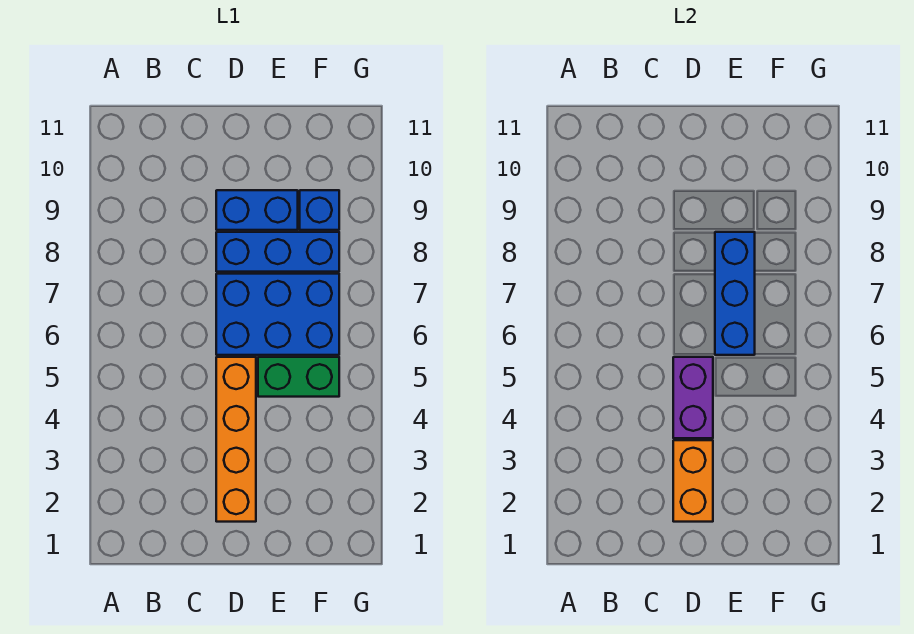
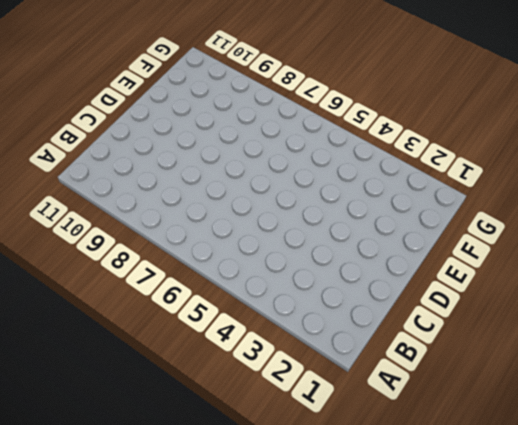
none -> orange brick D2:D5 level 1
none -> blue brick D6:F7 level 1

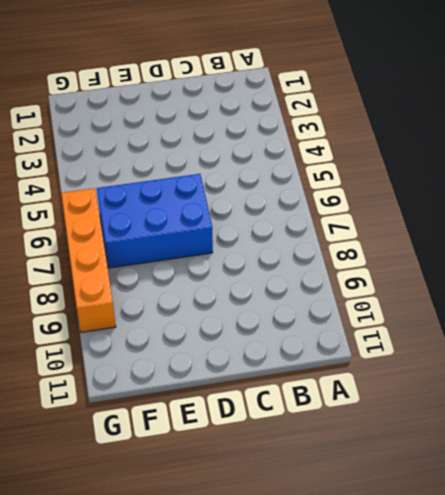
orange brick G6:G9 level 1 -> orange brick D2:D5 level 1
none -> blue brick D8:F8 level 1
none -> blue brick D9:E9 level 1

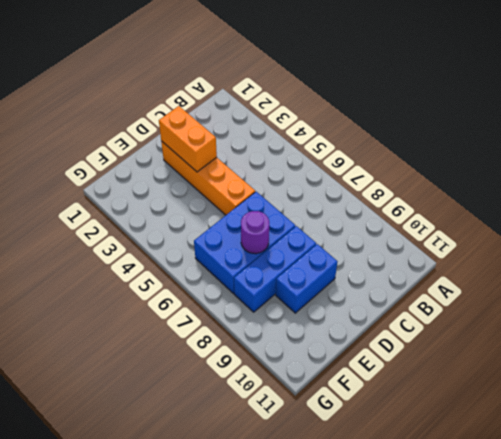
purple round brick E7 level 2 -> blue brick E6:E8 level 2
none -> green brick E5:F5 level 1
none -> blue brick F9 level 1

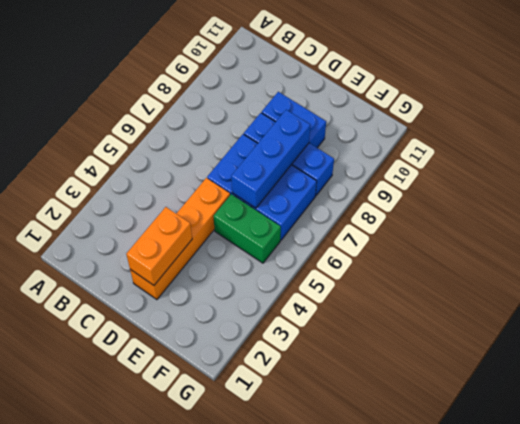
none -> blue brick F9 level 1
none -> purple brick D4:D5 level 2

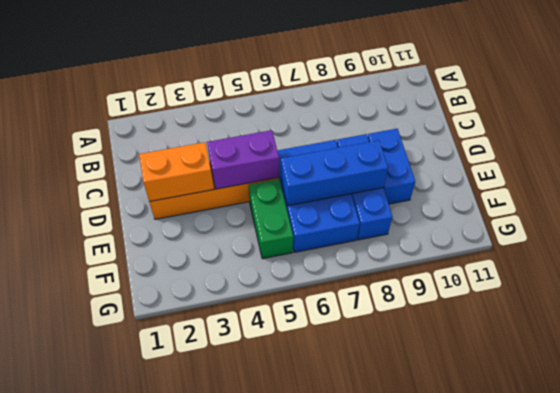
none -> blue brick F9 level 1

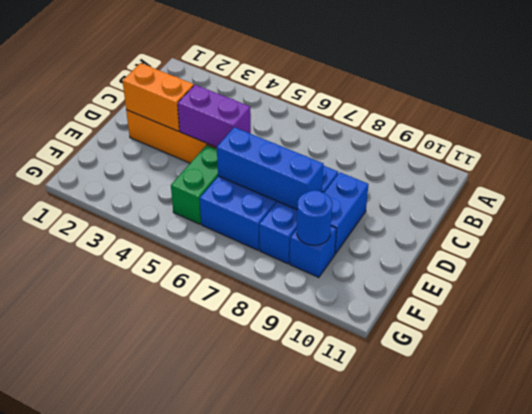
blue round brick F9 level 2 -> none

